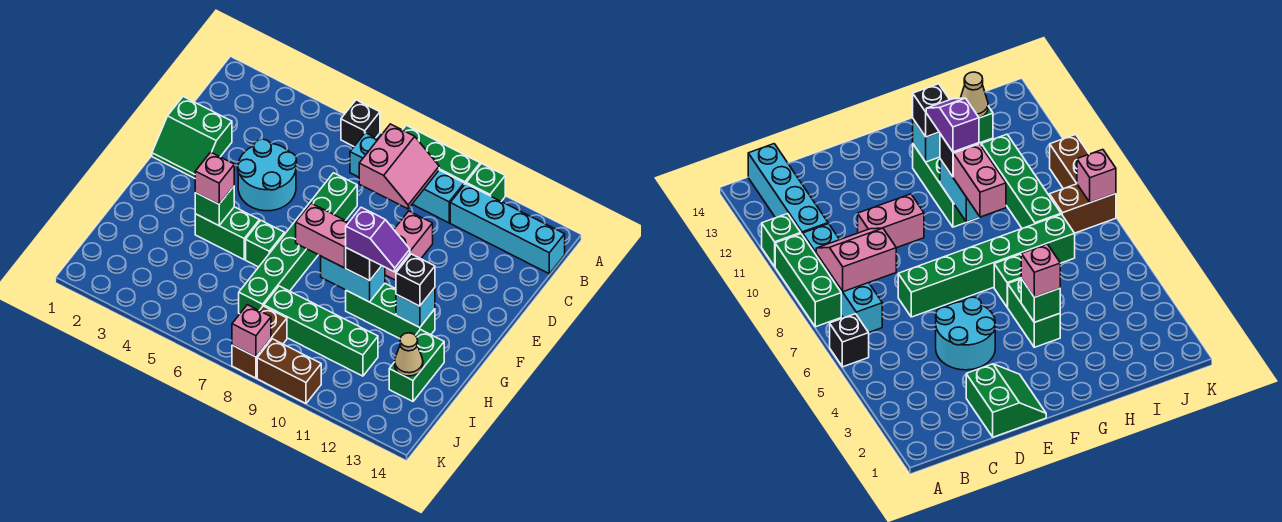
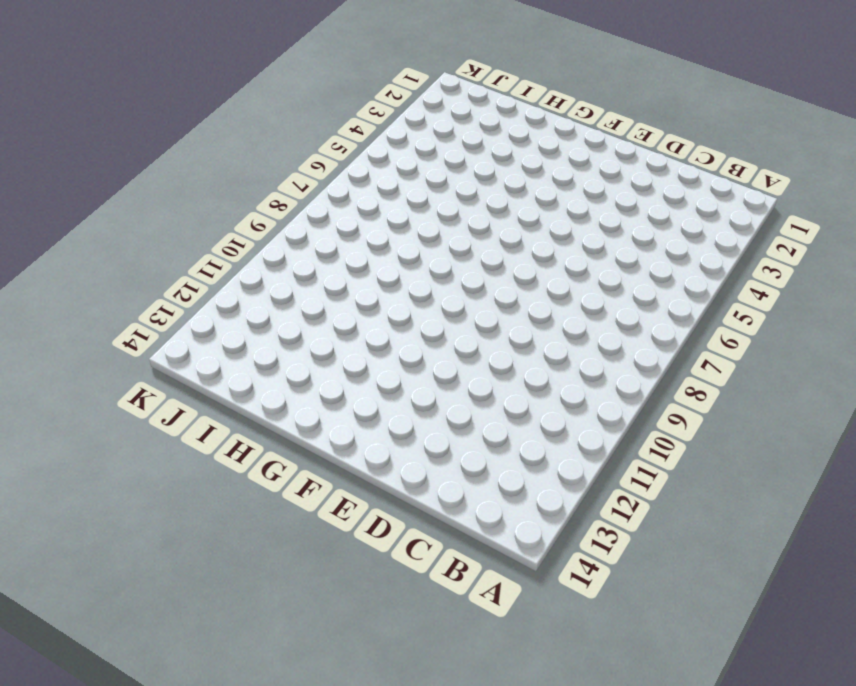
none -> black brick A6 level 1
none -> green brick A8:A10 level 1
none -> green brick A11 level 1

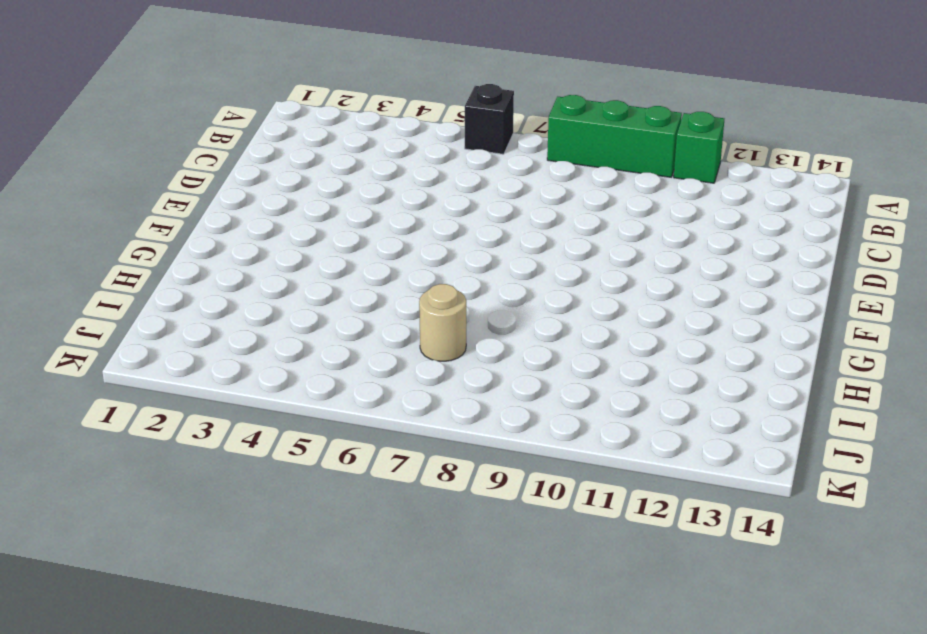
tan round brick I7 level 1 -> green brick D7:I7 level 1
none -> cyan brick B7:B10 level 1
none -> cyan brick B11:B14 level 1
none -> green slope D1:E2 level 1 top D

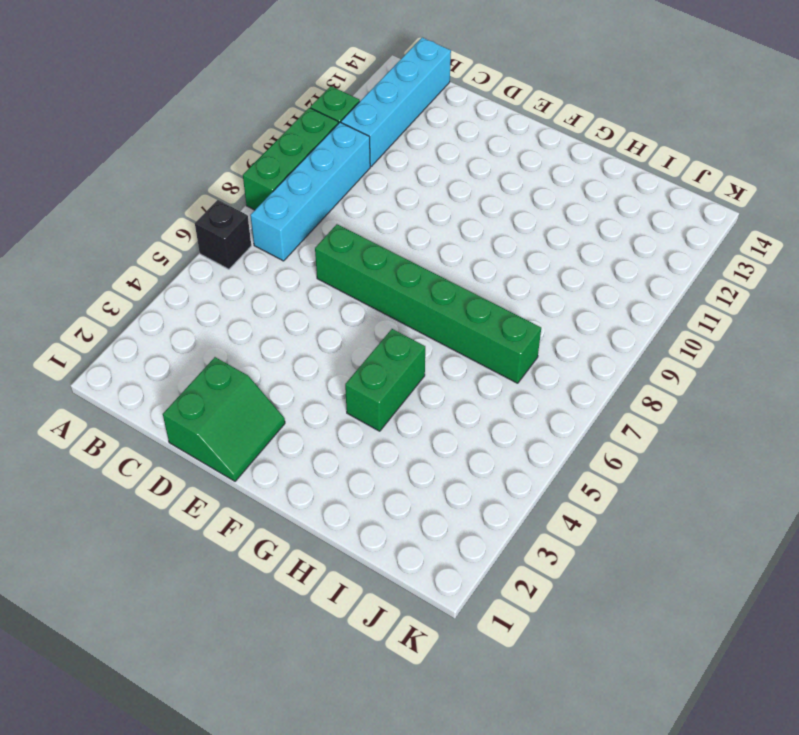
none -> cyan round brick D4:E5 level 1
none -> pink brick D10:E10 level 1
none -> green brick G6 level 1

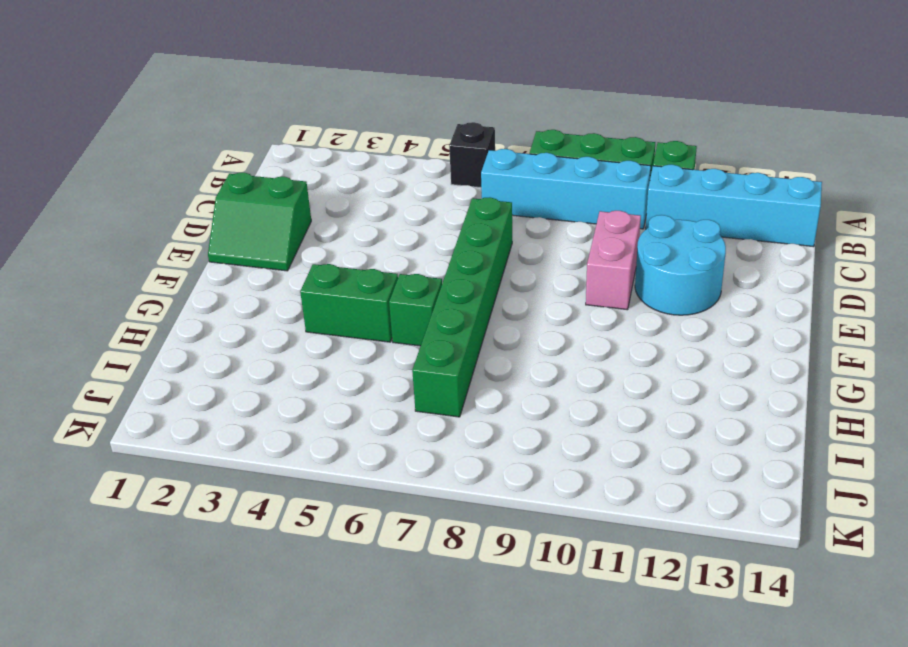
cyan round brick D11:E12 level 1 -> cyan round brick D4:E5 level 1
none -> green brick G10:G12 level 1
none -> green brick H13:I13 level 1
none -> green brick I8:I11 level 1

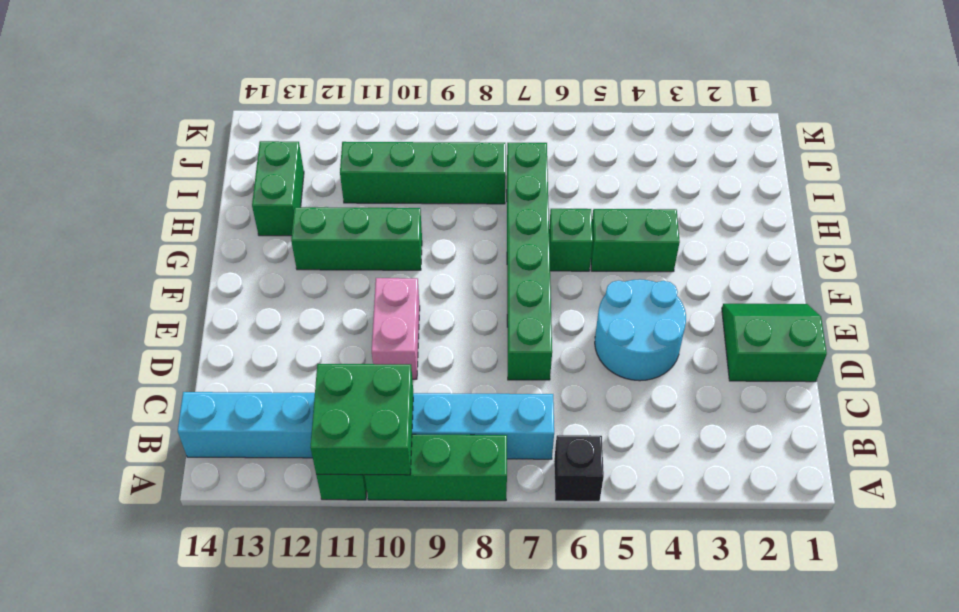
green brick A10:B11 level 2 -> none
none -> brown brick J8:K8 level 1
none -> brown brick K9:K10 level 1
none -> pink slope B8:C9 level 2 top 8

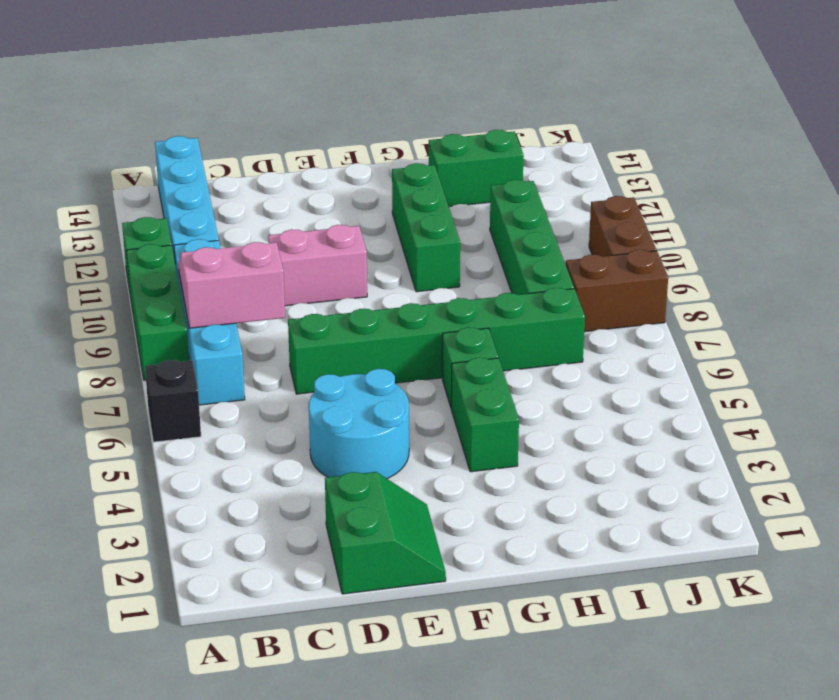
none -> green brick G4 level 2
none -> cyan brick G9:G10 level 2
none -> cyan brick G12 level 2

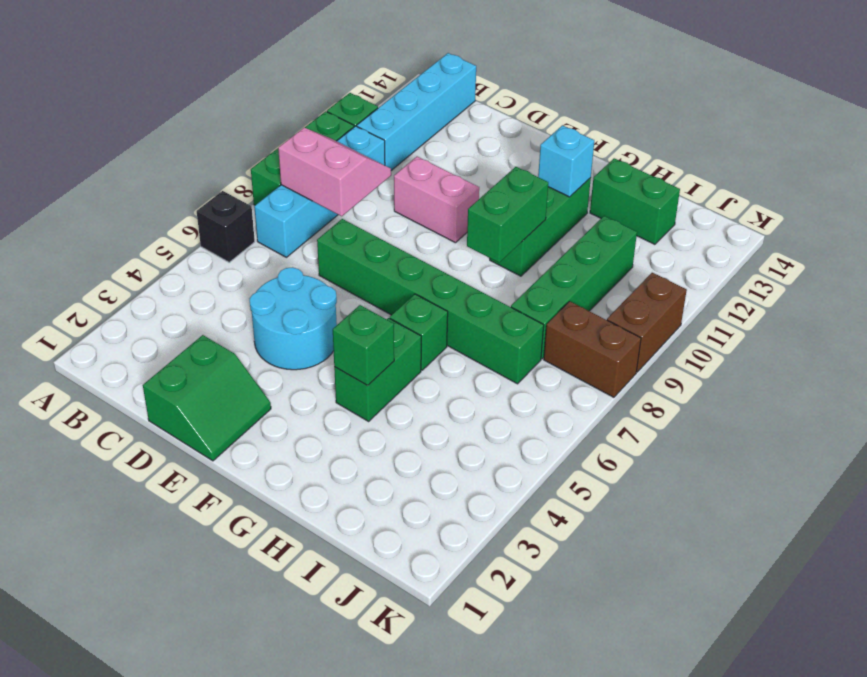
green brick G9:G10 level 2 -> cyan brick G9:G10 level 2
none -> tan cone I13 level 2
none -> pink brick K8 level 2
none -> pink brick G4 level 3

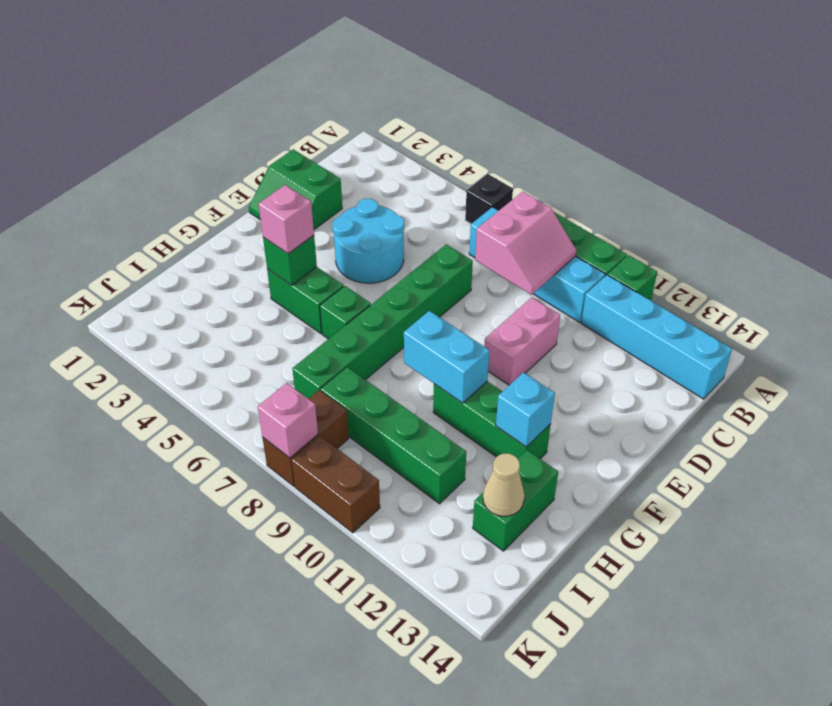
none -> pink brick G8:G9 level 3
none -> black brick G10 level 3
none -> black brick G12 level 3

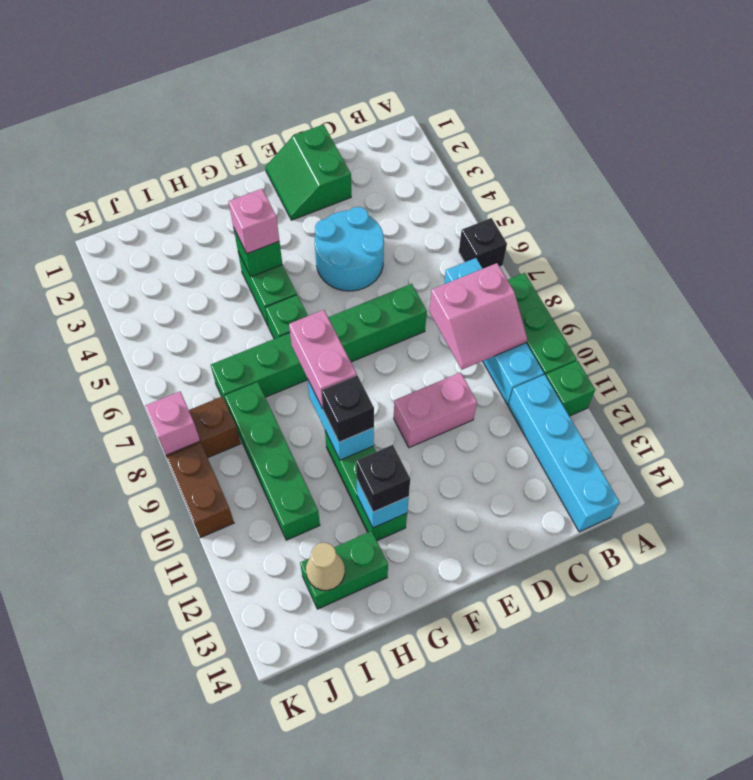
none -> purple slope G10:G11 level 4 top 10

